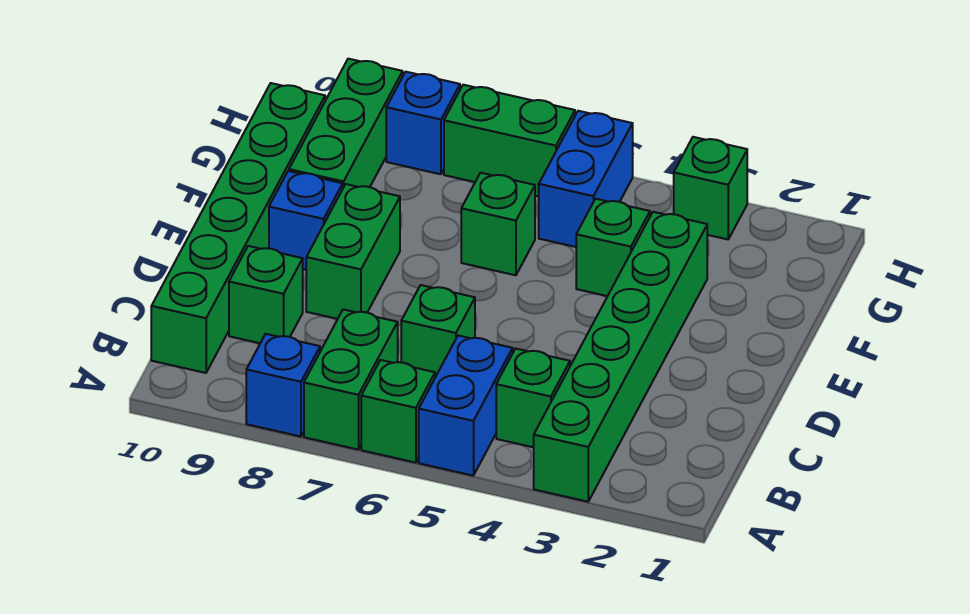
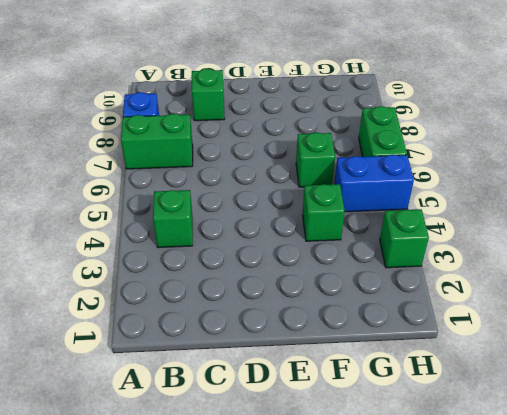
none -> green brick A3:F3 level 1
none -> blue brick A5:B5 level 1
none -> green brick A6 level 1

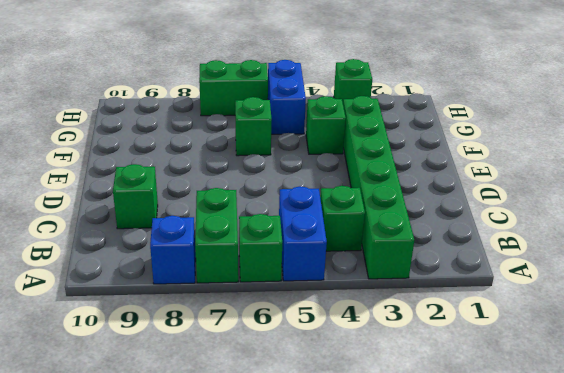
none -> green brick B10:G10 level 1
none -> green brick C6 level 1
none -> green brick D8:E8 level 1

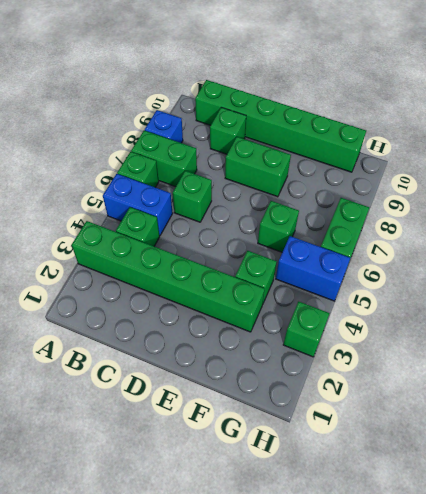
none -> blue brick E9 level 1
none -> green brick F9:H9 level 1
none -> blue brick H8 level 1

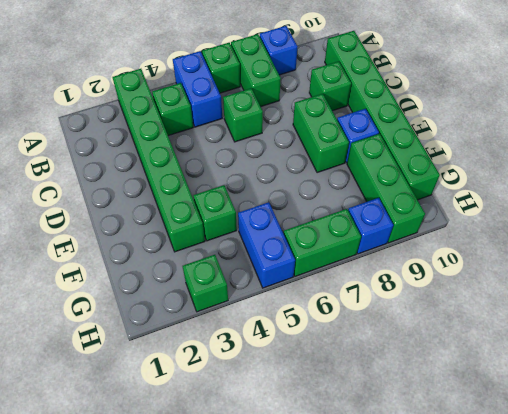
none -> green brick F6 level 1

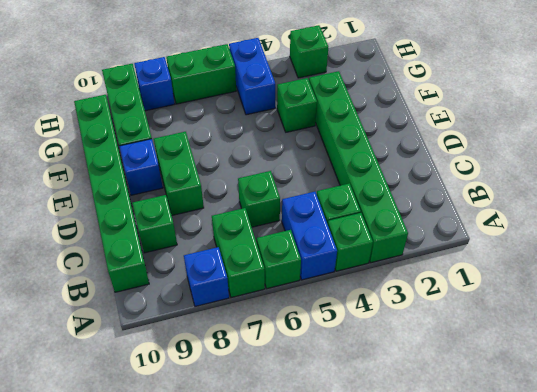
green brick A4 level 1 -> green brick F6 level 1

